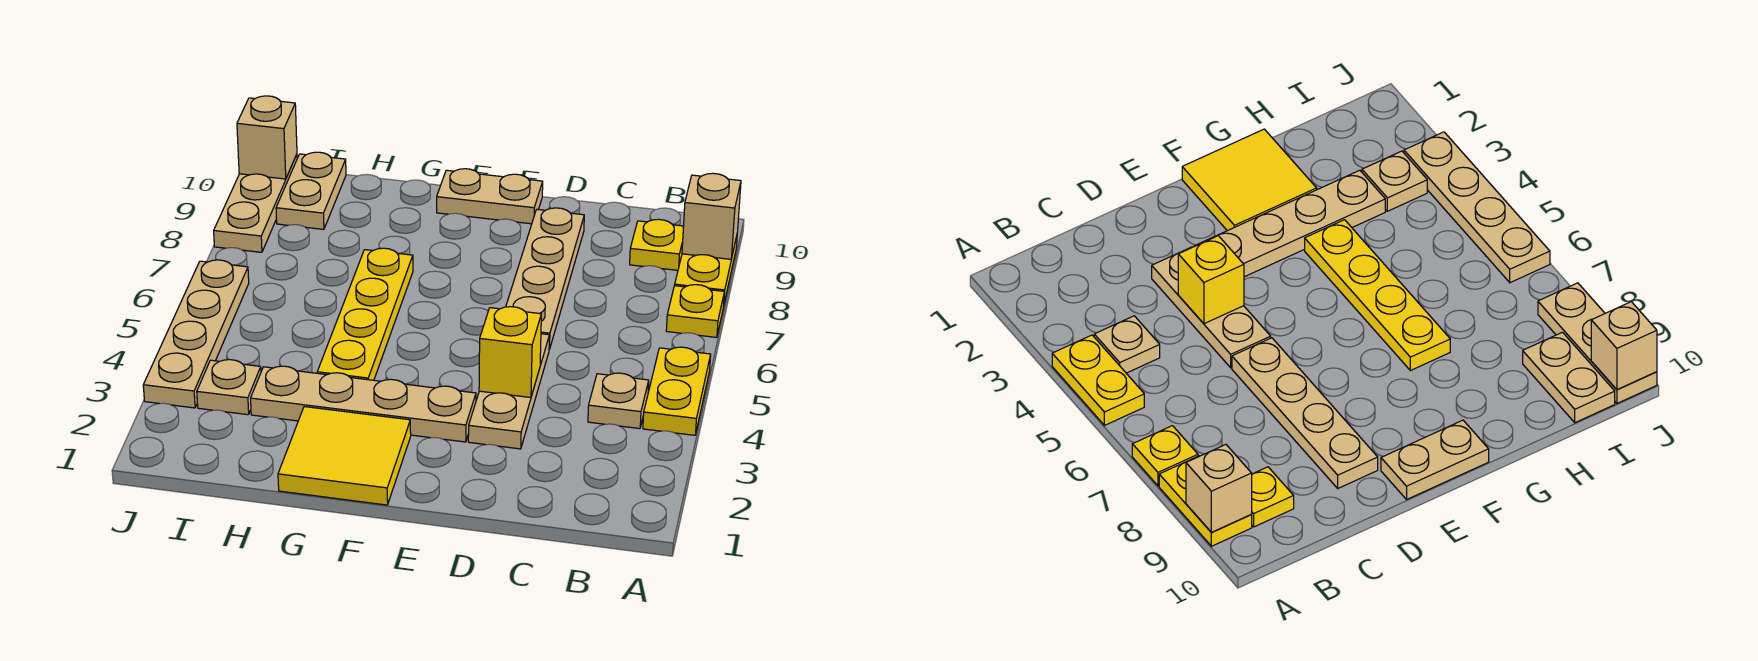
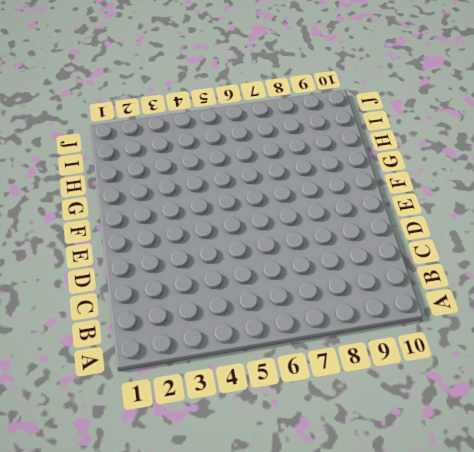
none -> yellow plate A4:A5 level 1
none -> yellow plate A7 level 1
none -> yellow plate A8:A9 level 1

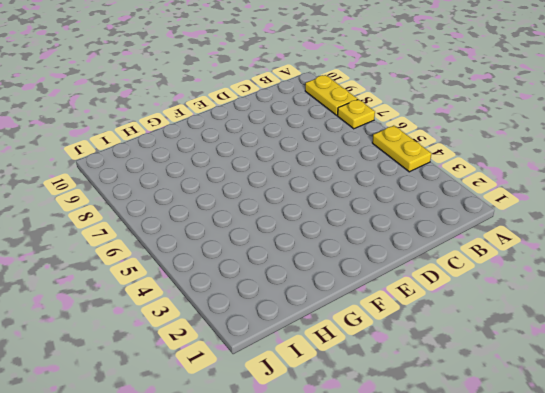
none -> tan plate B4 level 1
none -> yellow plate B9 level 1
none -> tan plate D3:D5 level 1

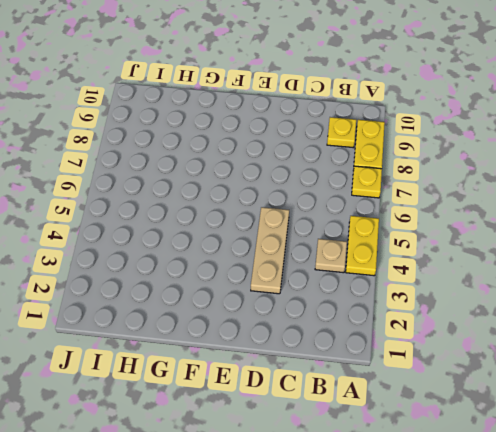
none -> tan plate D6:D9 level 1
none -> tan plate E3:H3 level 1
none -> tan plate E10:F10 level 1

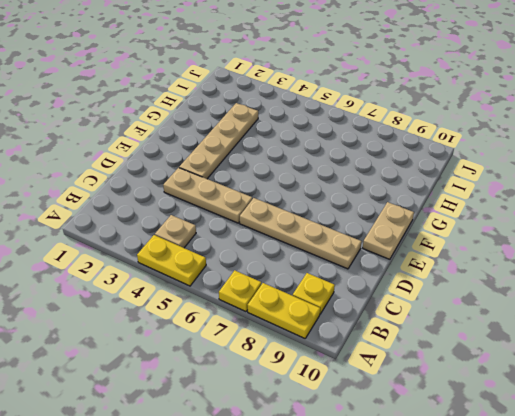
none -> yellow tile F1:G2 level 1
none -> yellow plate G4:G7 level 1
none -> tan plate I3 level 1

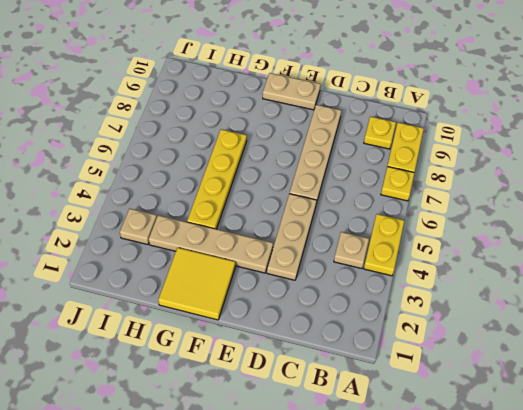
none -> tan plate I9:I10 level 1
none -> tan plate J3:J6 level 1
none -> tan plate J8:J10 level 1

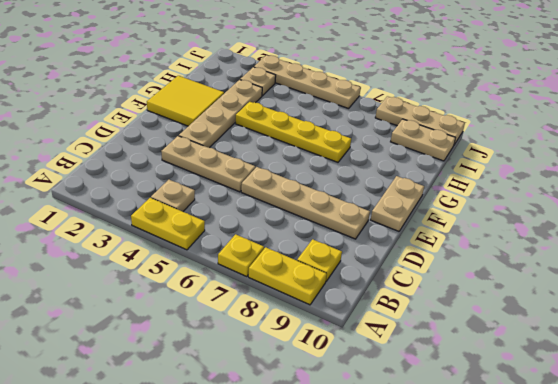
none -> tan brick A9 level 2
none -> yellow brick D4 level 2
none -> tan brick J10 level 2

